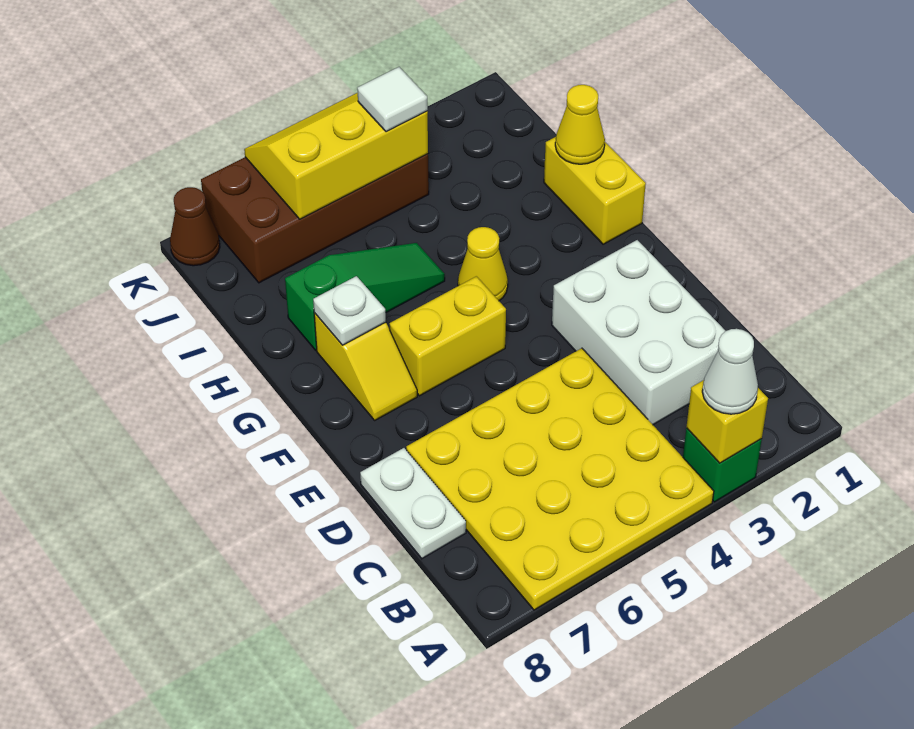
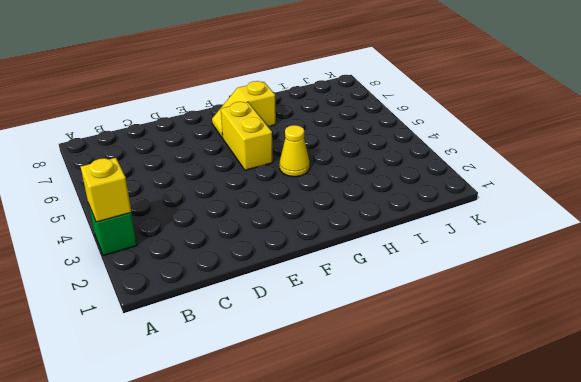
none -> yellow plate A4:D7 level 1
none -> white brick C2:E3 level 1
none -> white plate C8:D8 level 1

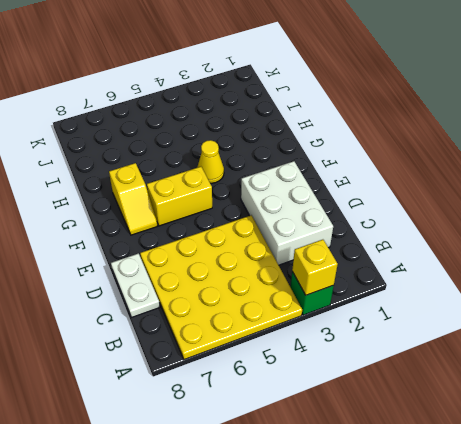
none -> yellow brick G1:H1 level 1
none -> green slope H5:H7 level 1 top 7
none -> brown brick J4:K7 level 1

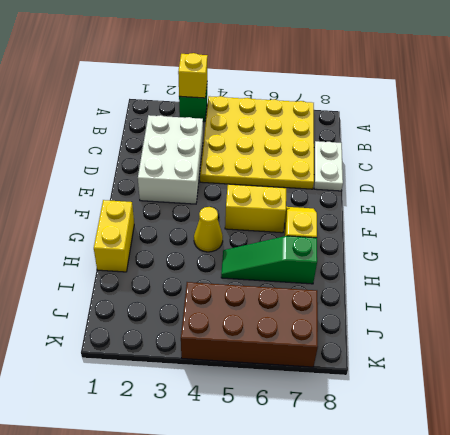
none -> brown cone K8 level 1
none -> white plate G7 level 2
none -> yellow cone H1 level 2

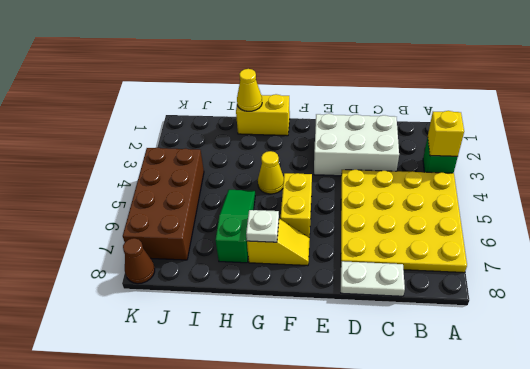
none -> yellow slope J4:K6 level 2 top J
none -> white cone A3 level 3
none -> white tile J4 level 3

